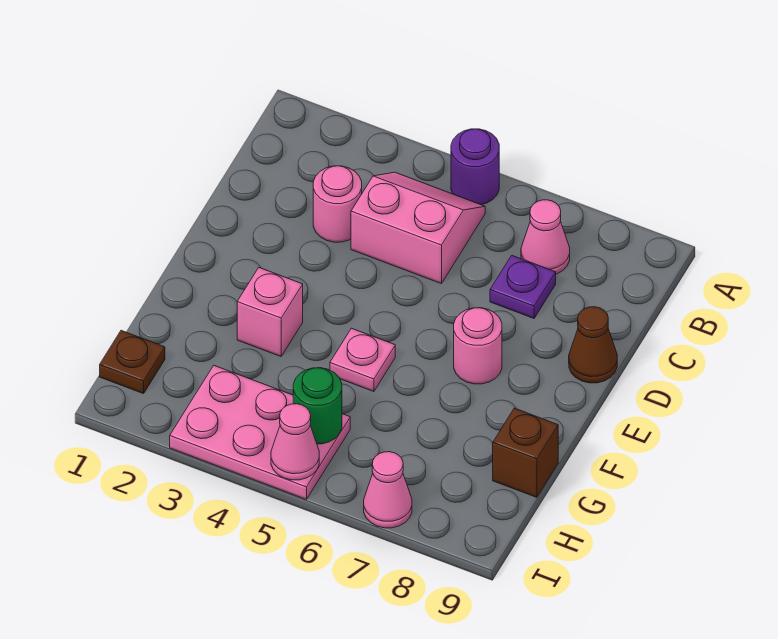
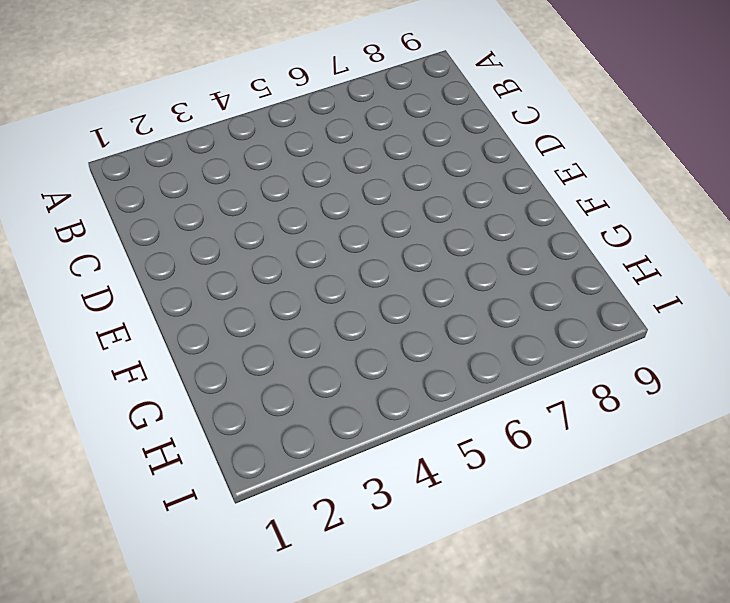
none -> purple round brick A5 level 1
none -> pink slope B4:C5 level 1 top C
none -> pink cone B7 level 1

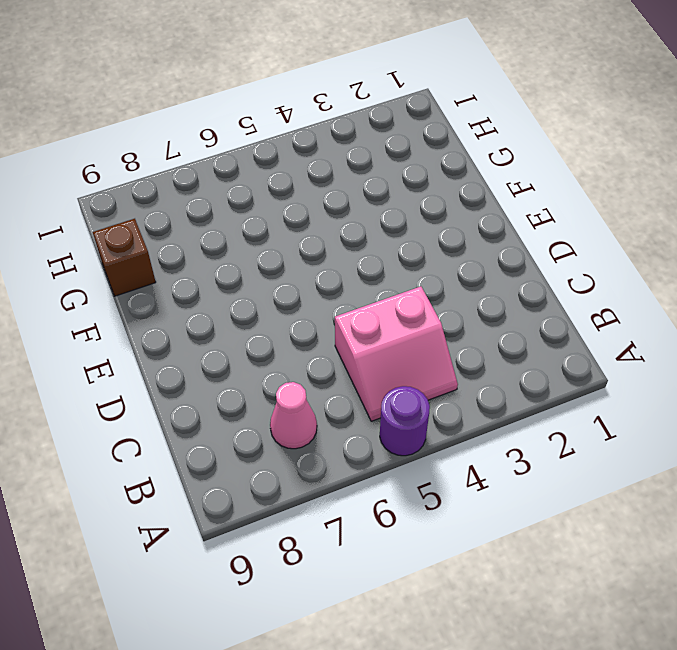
none -> pink round brick C3 level 1
none -> purple plate C7 level 1
none -> brown cone D9 level 1

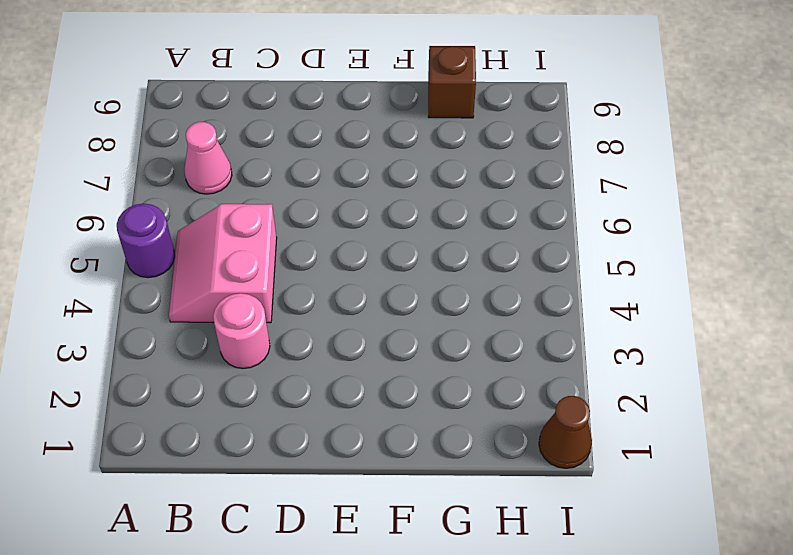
brown cone I1 level 1 -> brown cone D9 level 1
none -> purple plate C7 level 1
none -> pink round brick E7 level 1
none -> pink brick F3 level 1

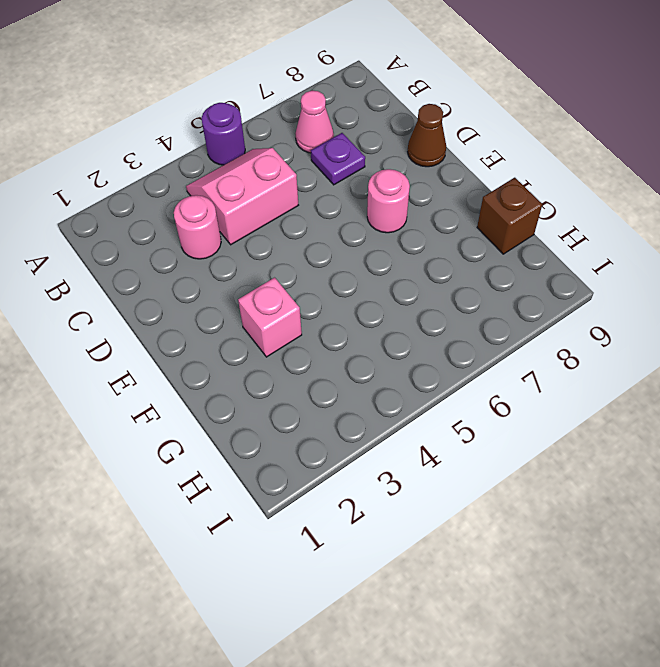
none -> pink plate F5 level 1
none -> brown plate H1 level 1
none -> pink plate H3:I5 level 1

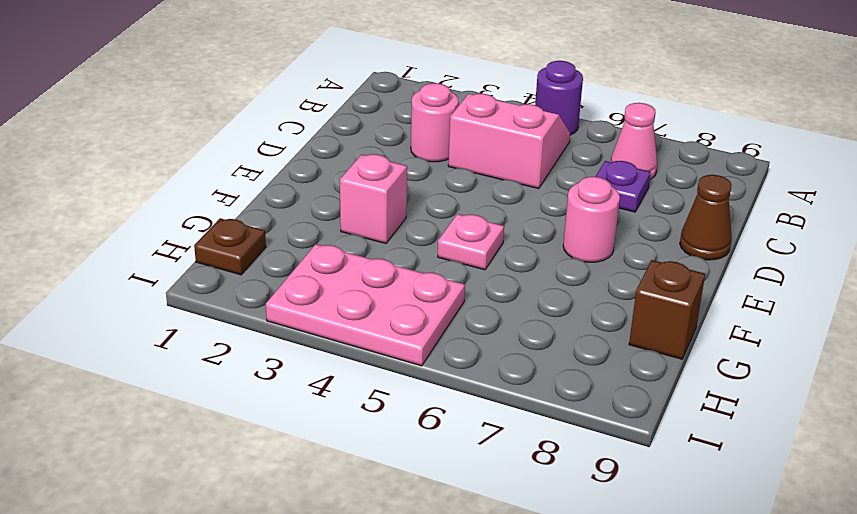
none -> pink cone I7 level 1
none -> green round brick H5 level 2
none -> pink cone I5 level 2

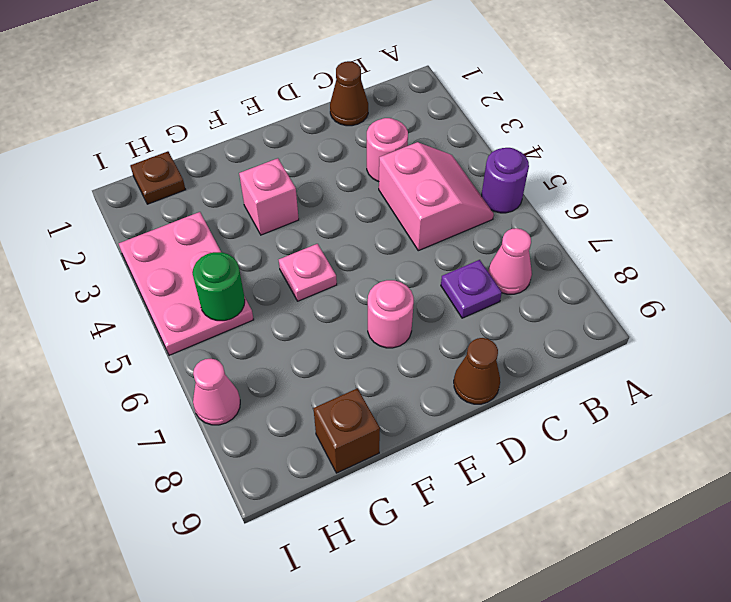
brown cone C1 level 1 -> none
none -> pink cone I5 level 2

